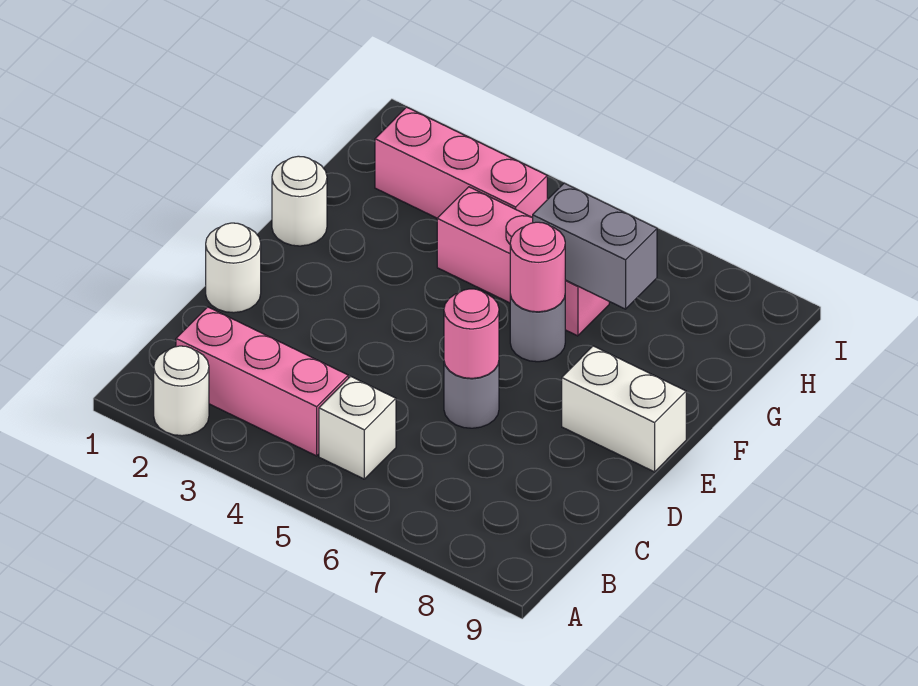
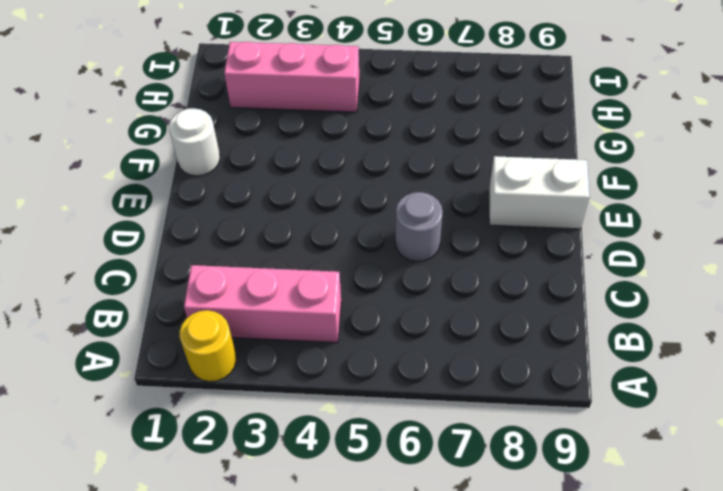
yellow round brick A2 level 1 -> white round brick A2 level 1
none -> white brick B5 level 1
none -> white round brick D1 level 1
none -> grey round brick F6 level 1

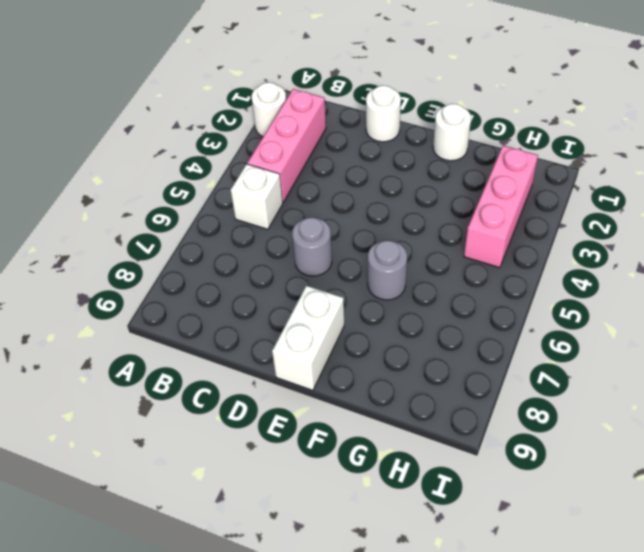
none -> pink brick G4:G6 level 1
none -> pink round brick D6 level 2
none -> pink round brick F6 level 2

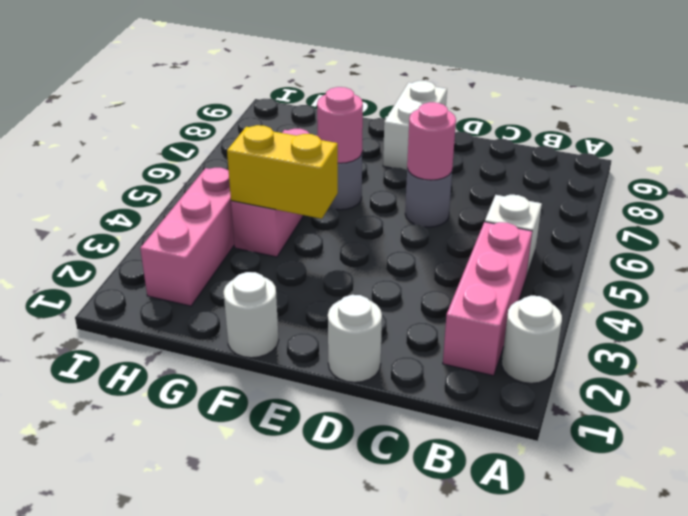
yellow brick F4:G4 level 2 -> none
none -> grey brick G6:G7 level 2

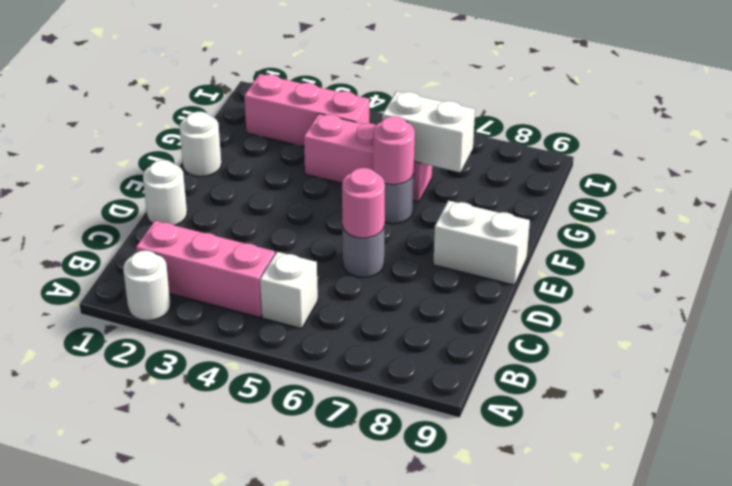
white brick G6:G7 level 2 -> grey brick G6:G7 level 2

